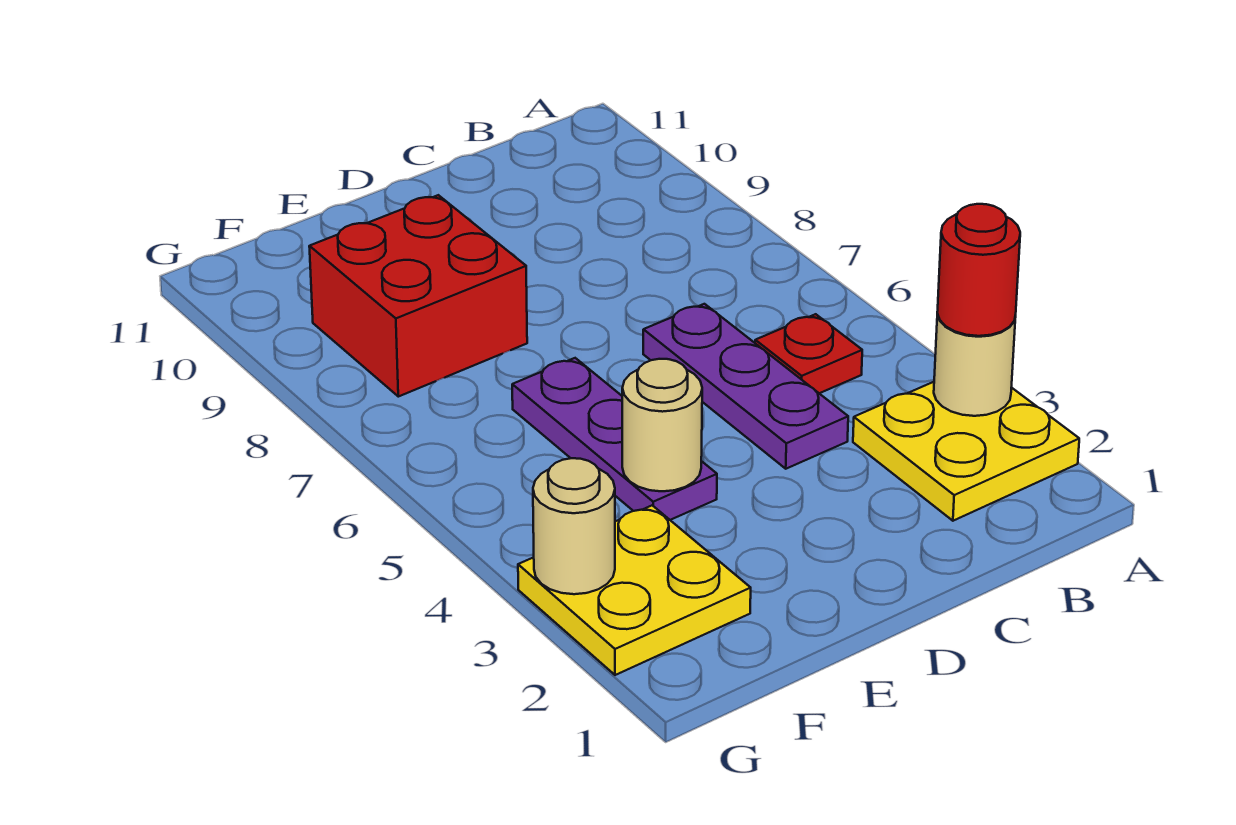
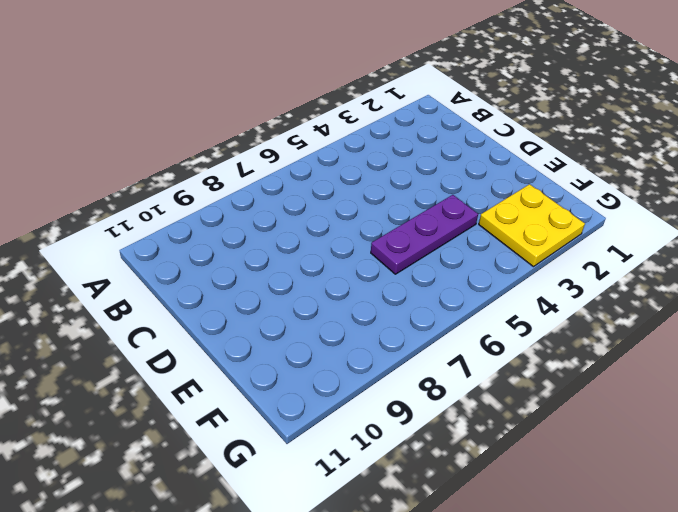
none -> yellow plate A2:B3 level 1
none -> red plate B5 level 1

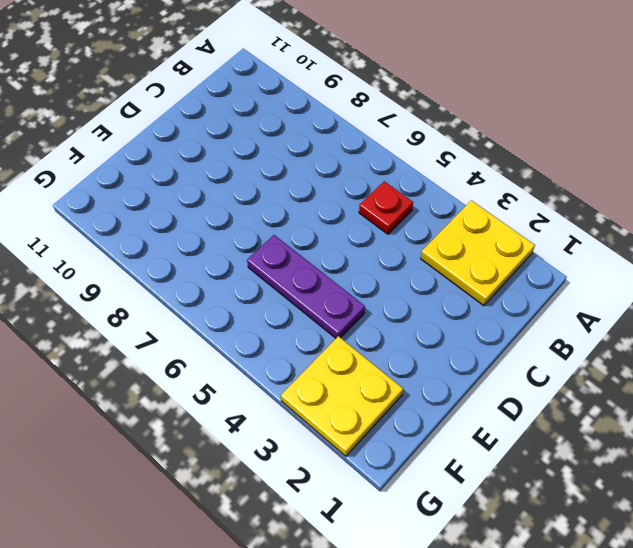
none -> purple plate C4:C6 level 1
none -> red brick E8:F9 level 1

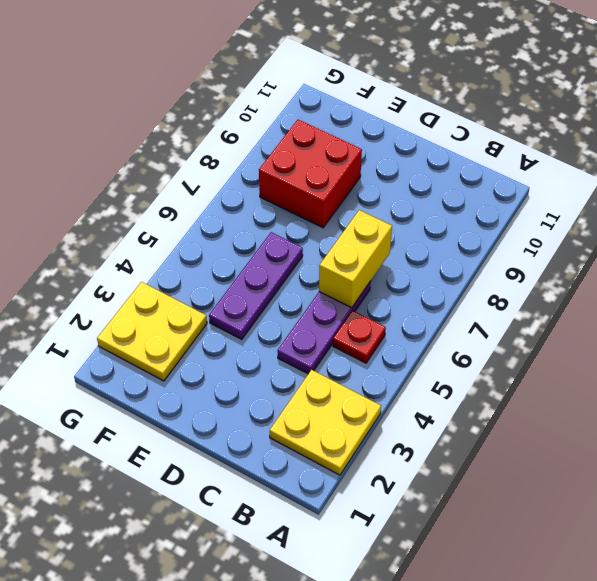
yellow brick C6:C7 level 2 -> none
none -> tan round brick A3 level 2
none -> tan round brick E4 level 2

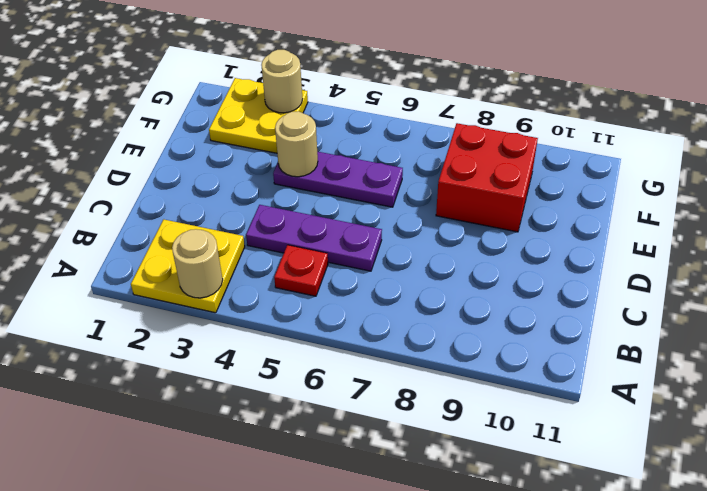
none -> red round brick A3 level 3

